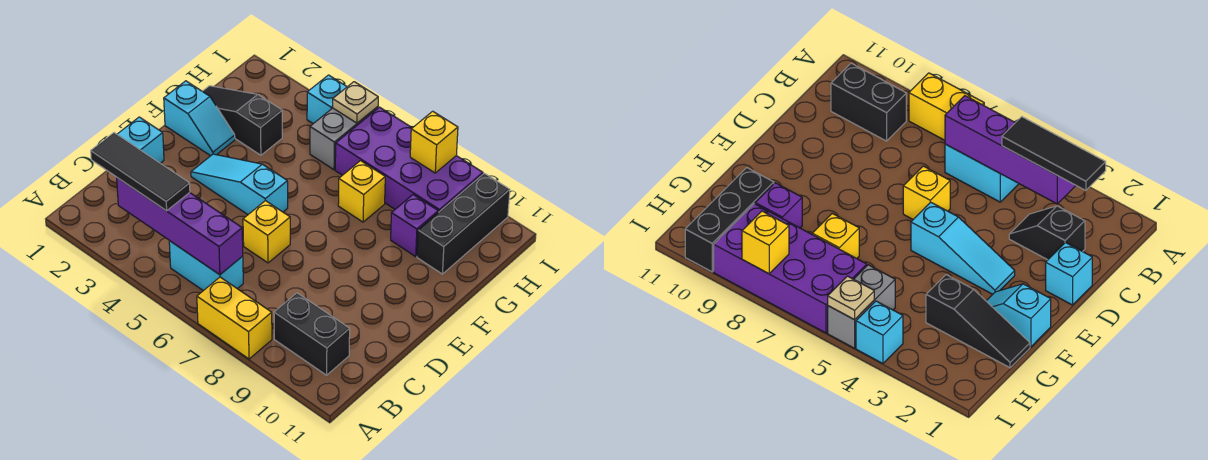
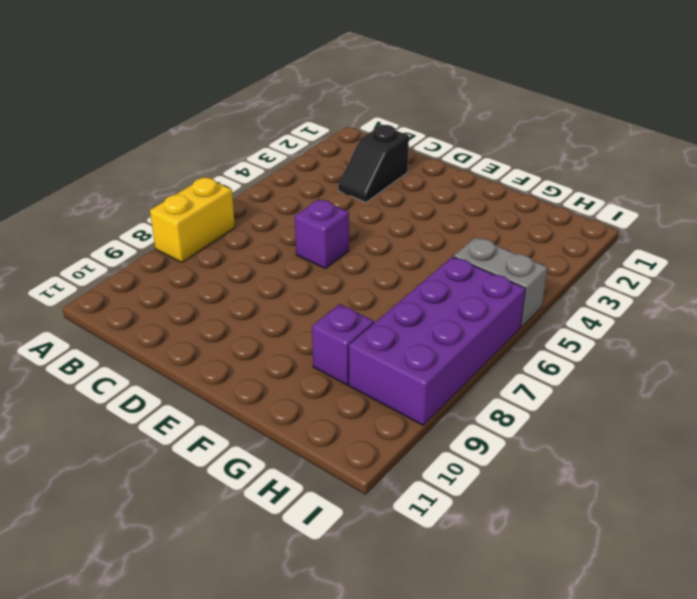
purple brick D6 level 1 -> yellow brick D6 level 1
none -> cyan brick B5:B6 level 1
none -> black brick B9:B10 level 1
none -> cyan brick D1 level 1

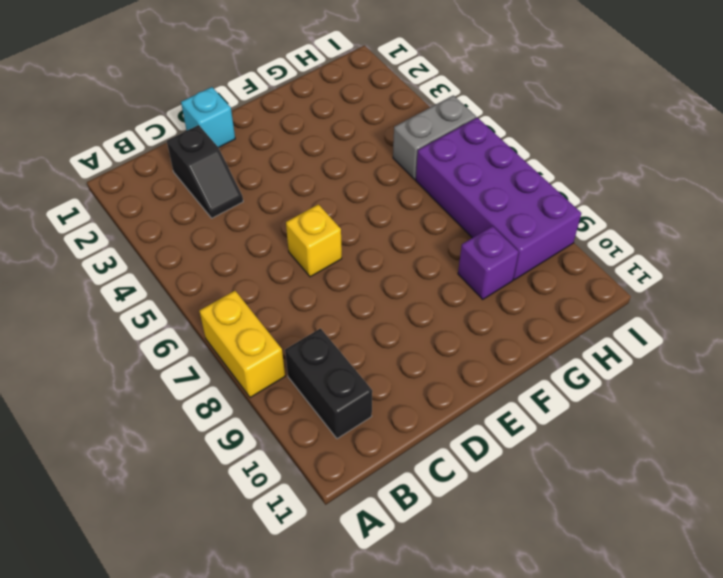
none -> cyan brick B5:B6 level 1
none -> cyan slope E3:E5 level 1 top 5
none -> cyan slope F1:F2 level 1 top 1

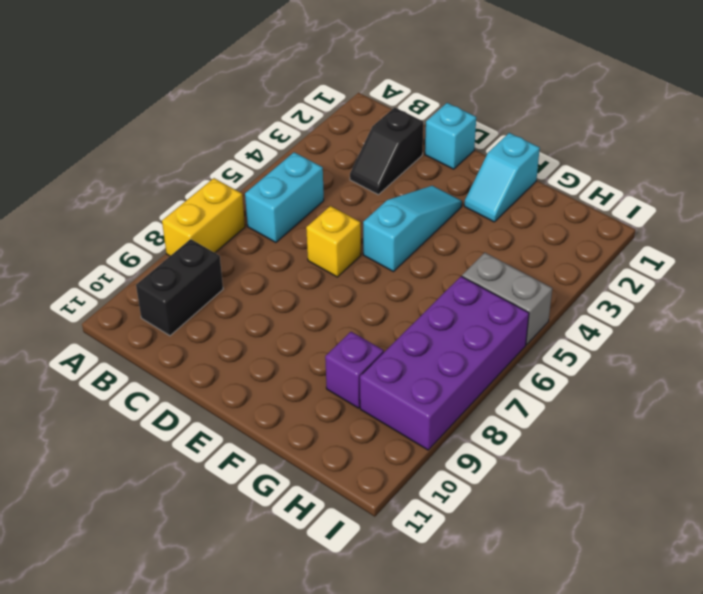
none -> black slope G1:G3 level 1 top 3
none -> yellow brick G7 level 1
none -> black brick G10:I10 level 1

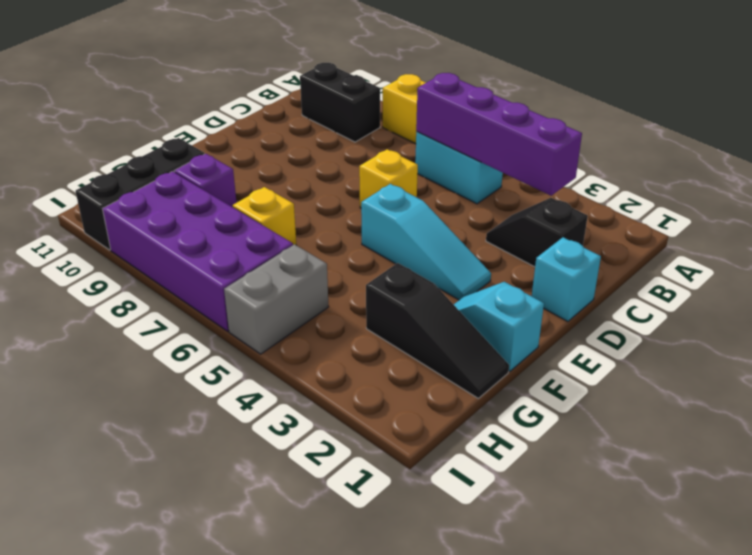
none -> cyan brick I4 level 1
none -> tan plate I5 level 2
none -> yellow brick I8 level 2

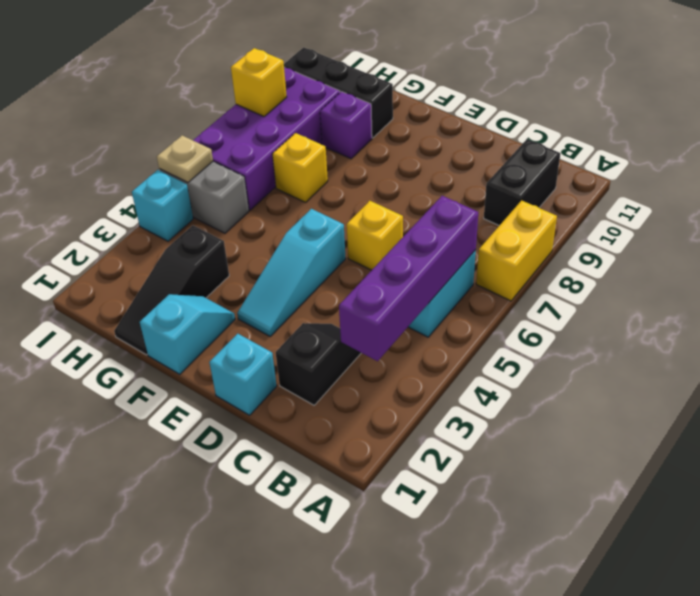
none -> black tile B2:B4 level 3

